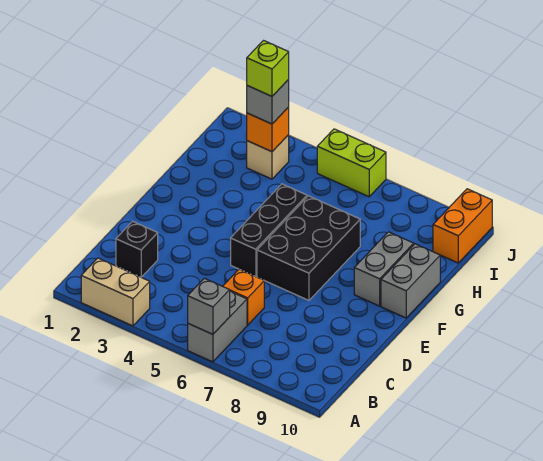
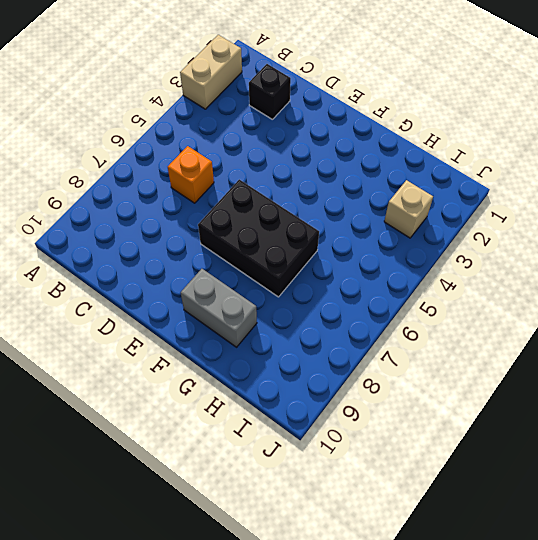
none -> grey brick A6:B6 level 1
none -> black brick E5:G5 level 1
none -> grey brick F10:G10 level 1

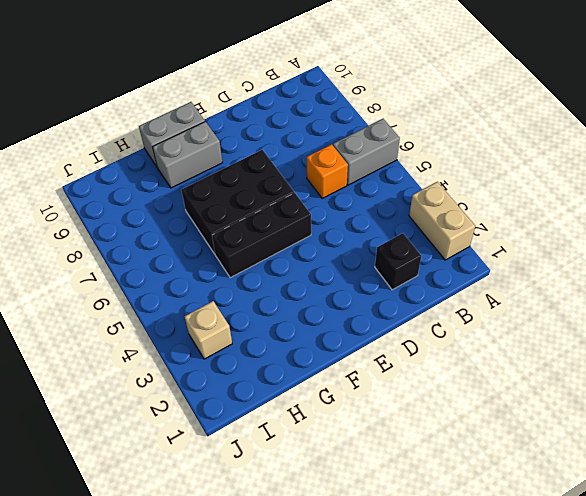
none -> orange brick I10:J10 level 1
none -> lime brick J5:J6 level 1
none -> grey brick A6 level 2

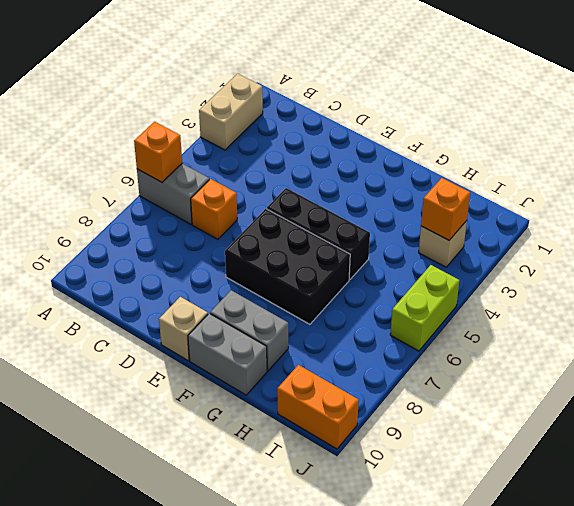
orange brick A6 level 2 -> grey brick A6 level 2
tan brick E10 level 1 -> none
none -> black brick C2 level 1
none -> grey brick I3 level 3
none -> lime brick I3 level 4

